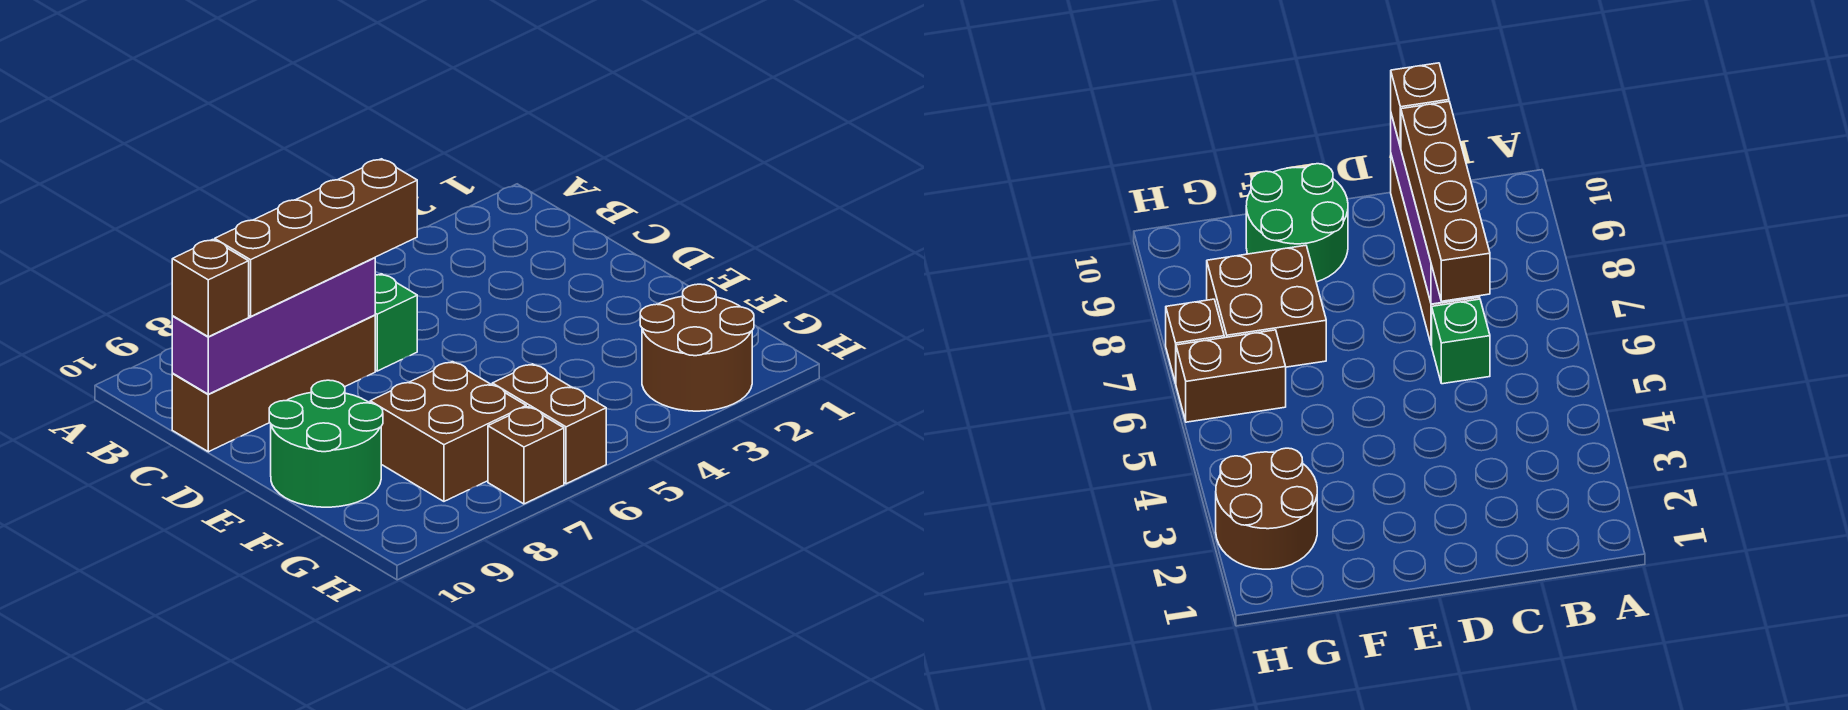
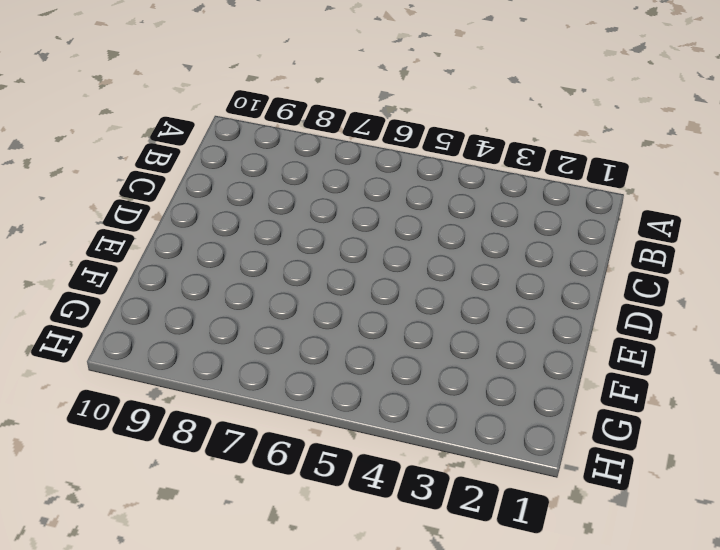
none -> green brick C6 level 1
none -> brown brick C7:C10 level 1

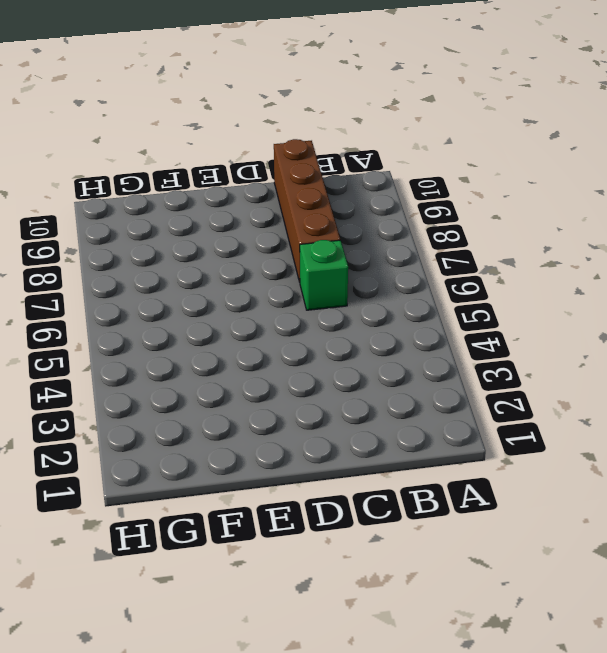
none -> green round brick E9:F10 level 1
none -> brown brick F7:G8 level 1

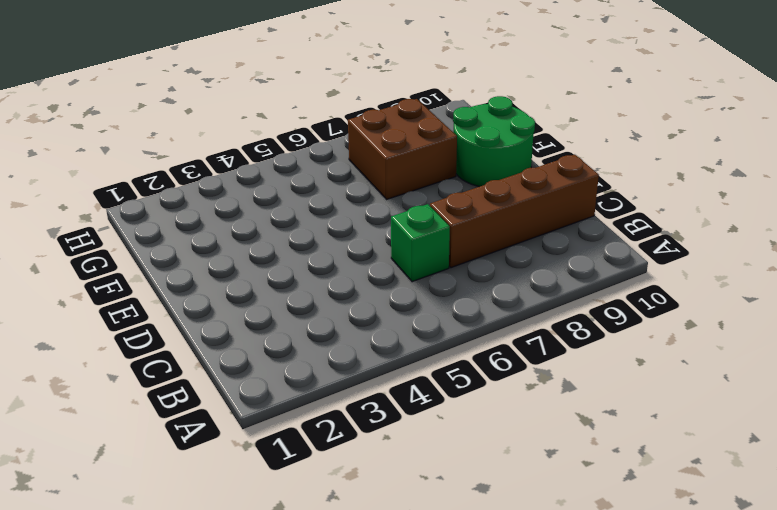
none -> brown round brick G2:H3 level 1
none -> brown brick G6:H6 level 1

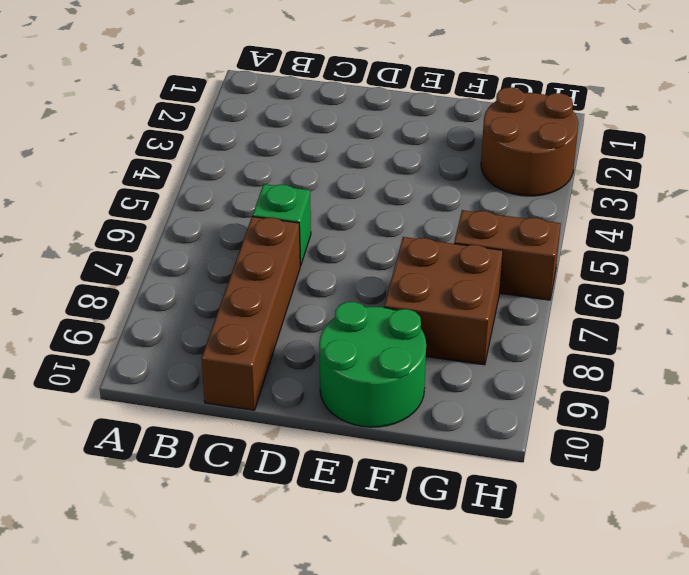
none -> brown brick H7 level 1
none -> purple brick C7:C10 level 2

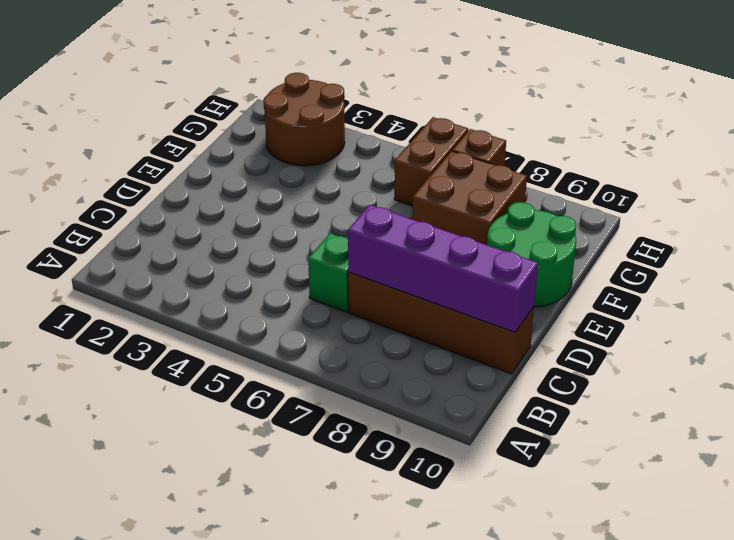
none -> brown brick C6:C9 level 3
none -> brown brick C10 level 3

